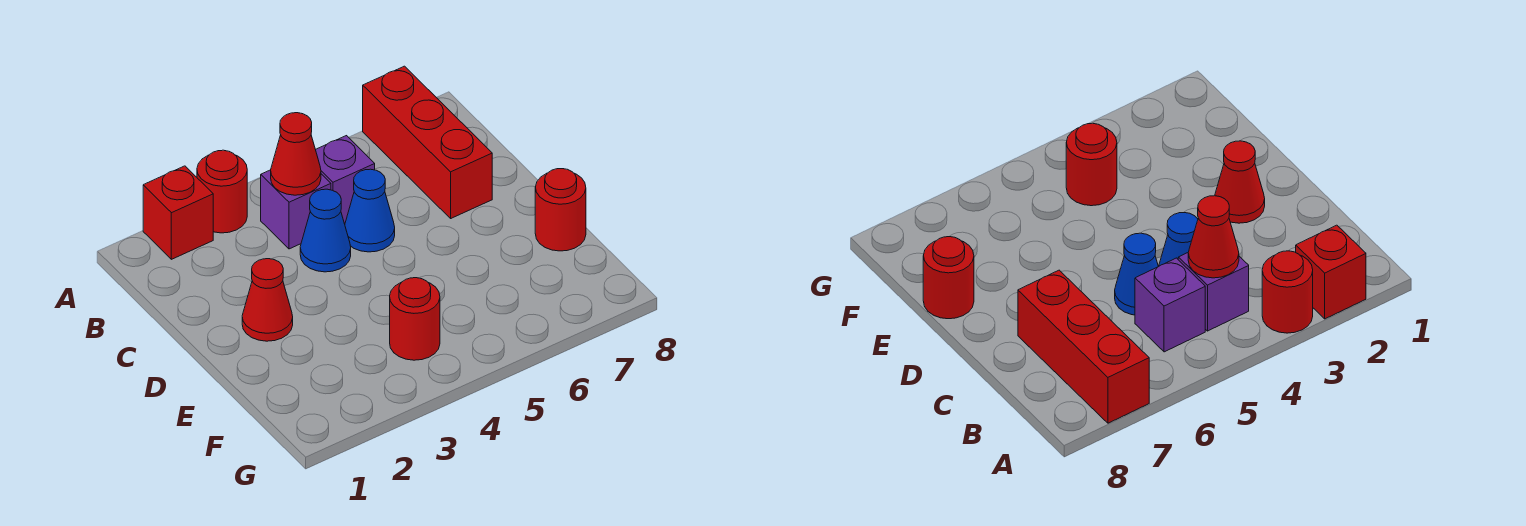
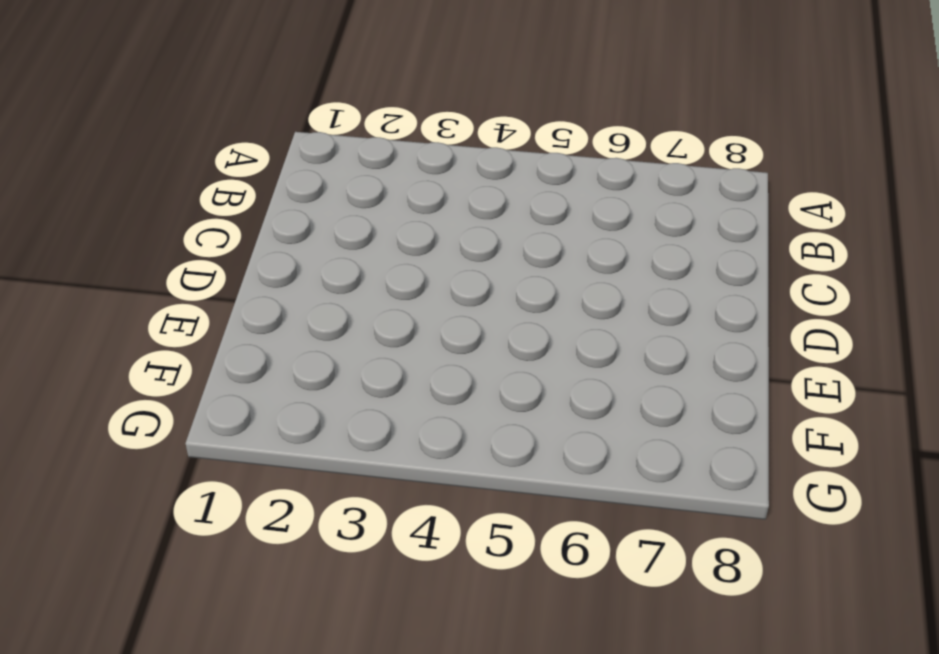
none -> red brick A2 level 1
none -> red round brick A3 level 1

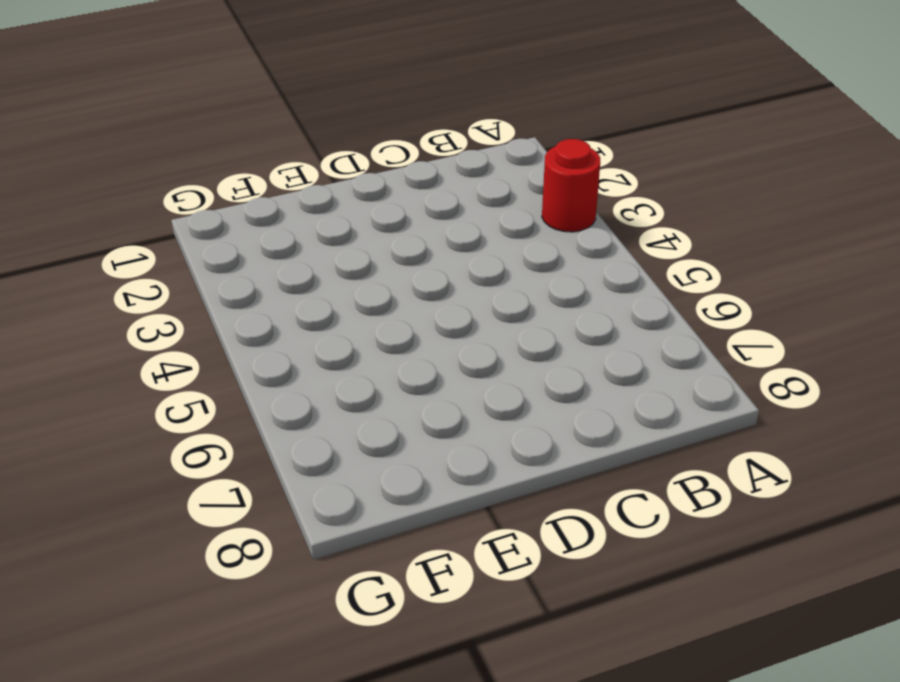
none -> red brick A2 level 1
none -> red brick A7:C7 level 1

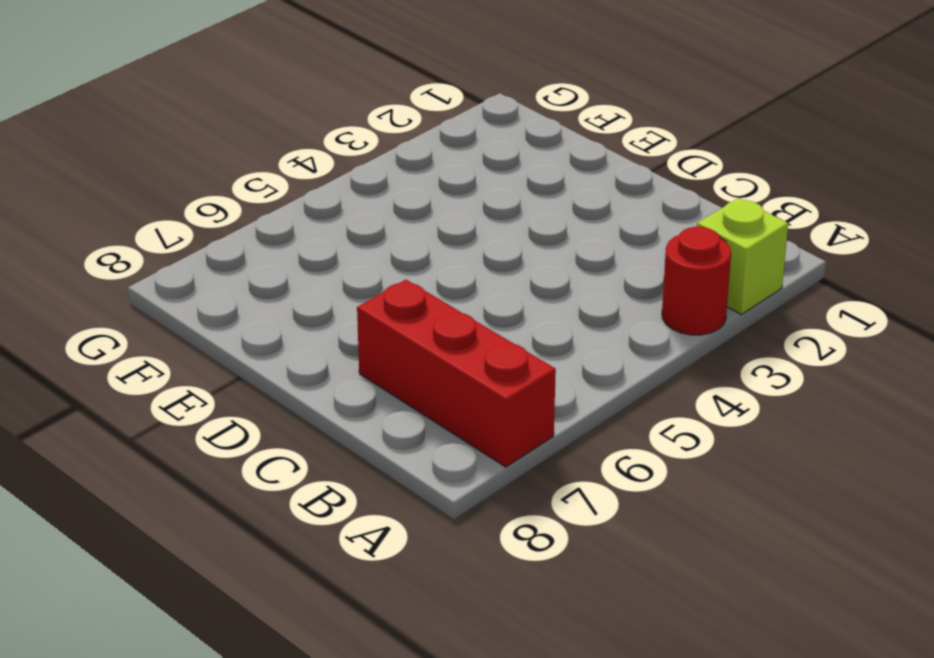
lime brick A2 level 1 -> red brick A2 level 1
none -> purple brick B4 level 1
none -> purple brick B5 level 1

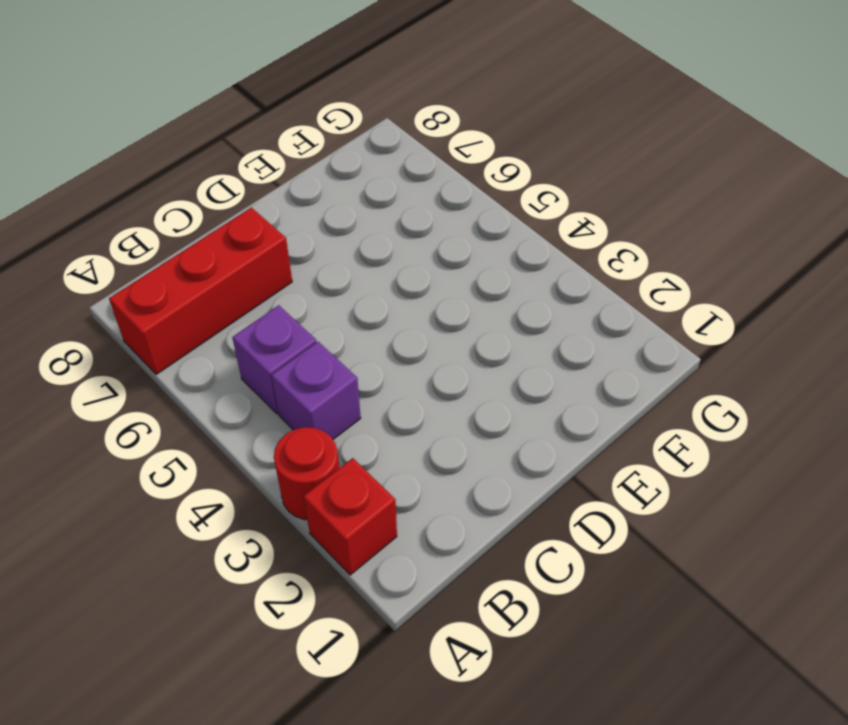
none -> blue cone C4 level 1
none -> blue cone C5 level 1

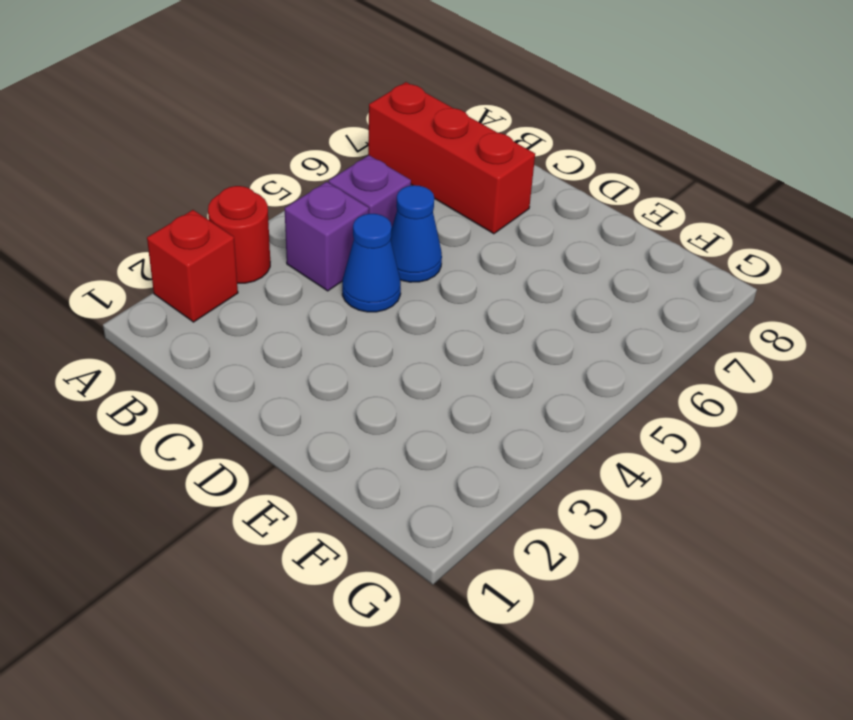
none -> red cone D2 level 1
none -> red round brick E8 level 1

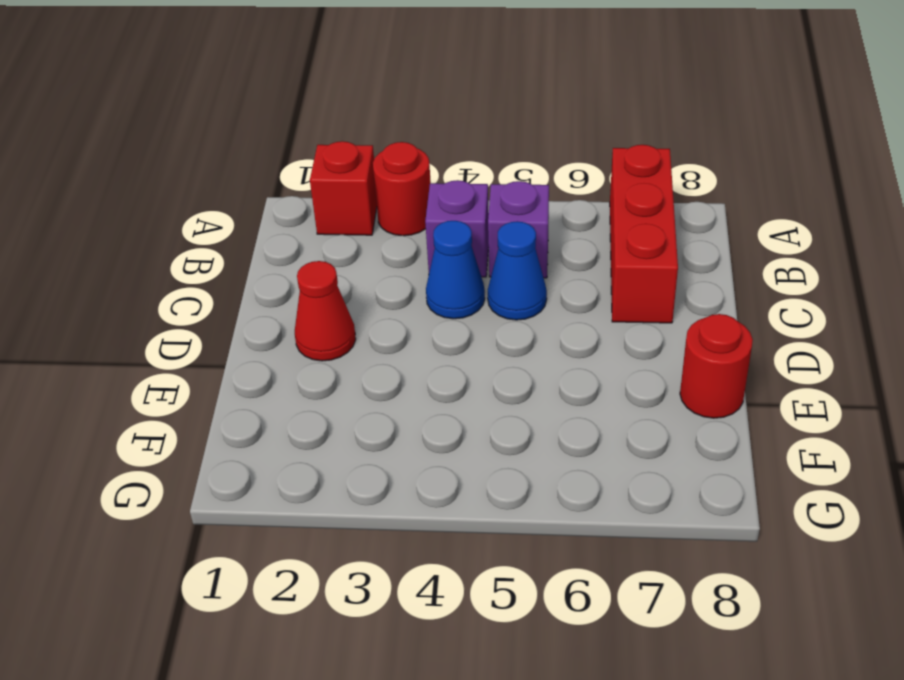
none -> red round brick F4 level 1
none -> red cone B4 level 2

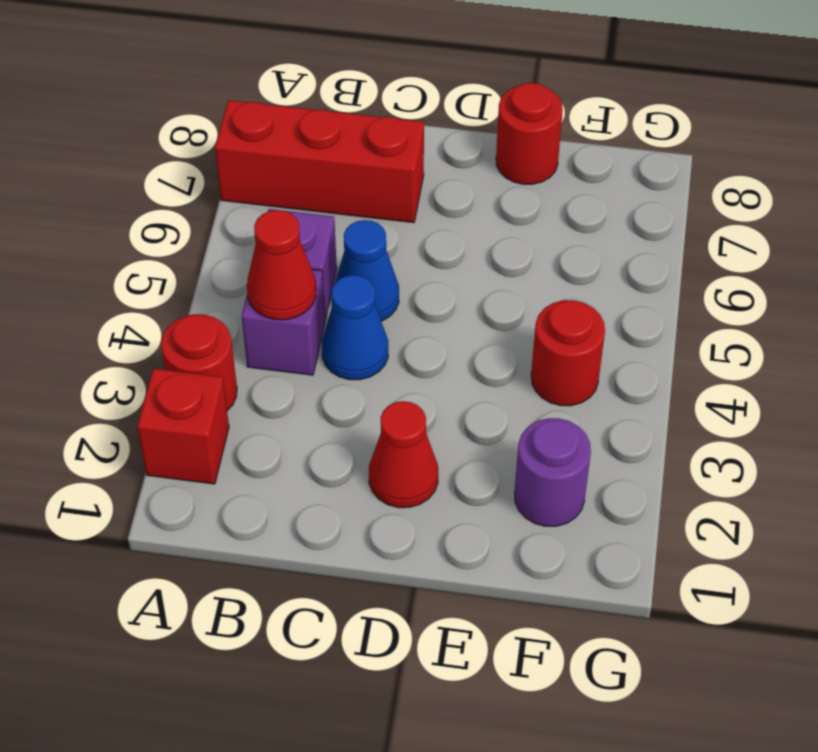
purple round brick F2 level 1 -> none

